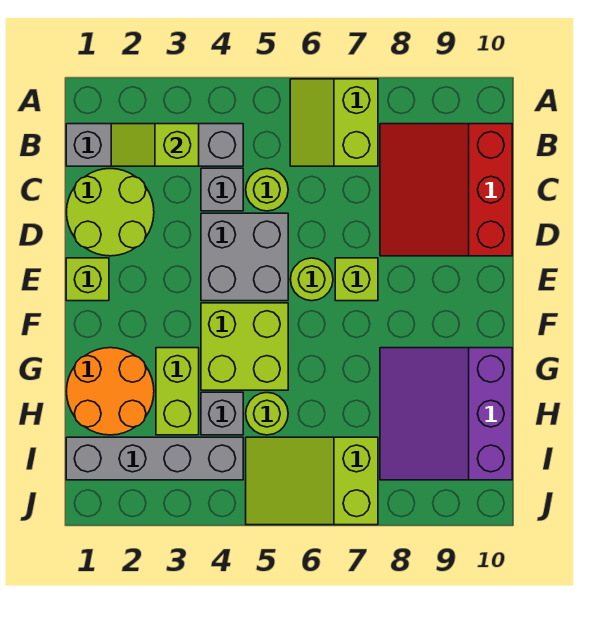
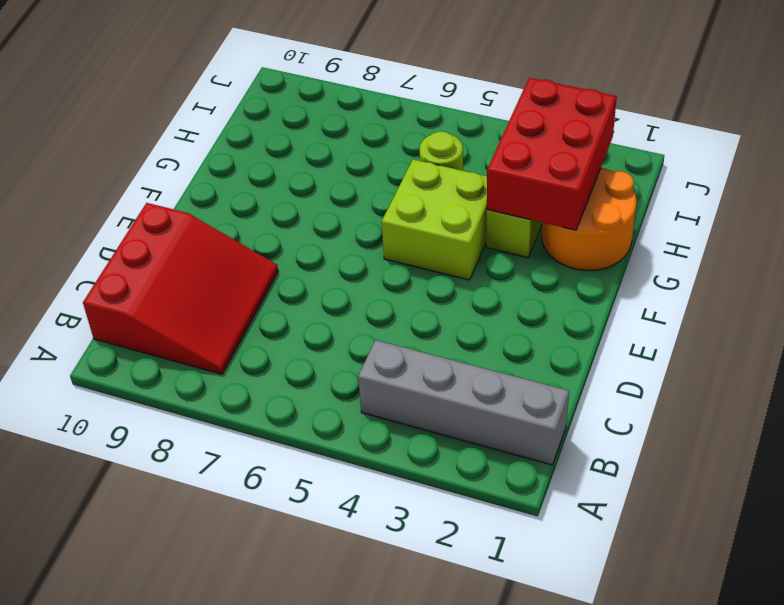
red brick G2:I3 level 2 -> none
none -> lime slope A6:B7 level 1 top 7
none -> lime round brick C1:D2 level 1
none -> grey brick C4 level 1

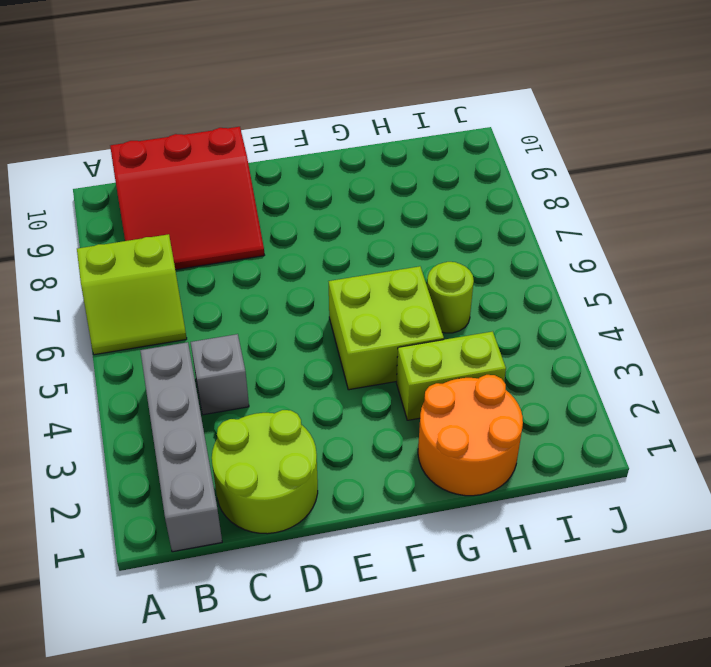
none -> lime round brick C5 level 1
none -> grey brick D4:E5 level 1
none -> lime brick E1 level 1

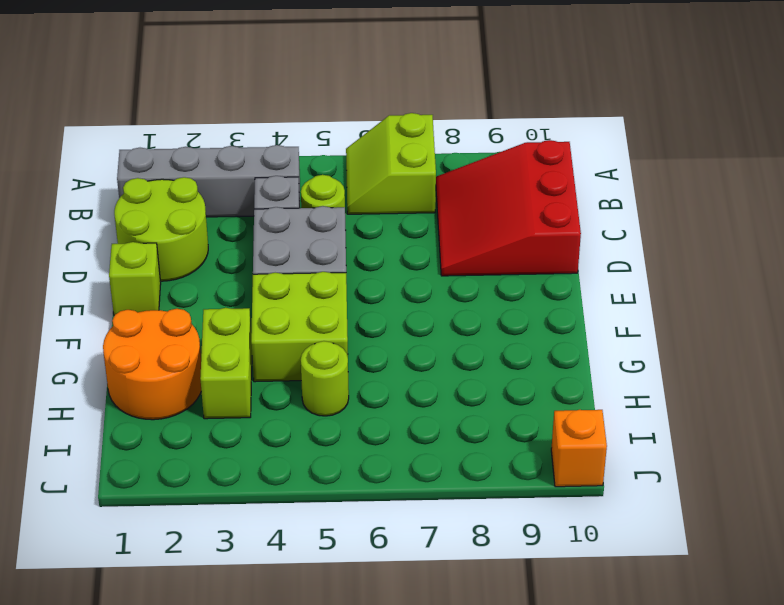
orange brick J10 level 1 -> none
none -> lime round brick E6 level 1
none -> lime brick E7 level 1
none -> purple slope G8:I10 level 1 top 10

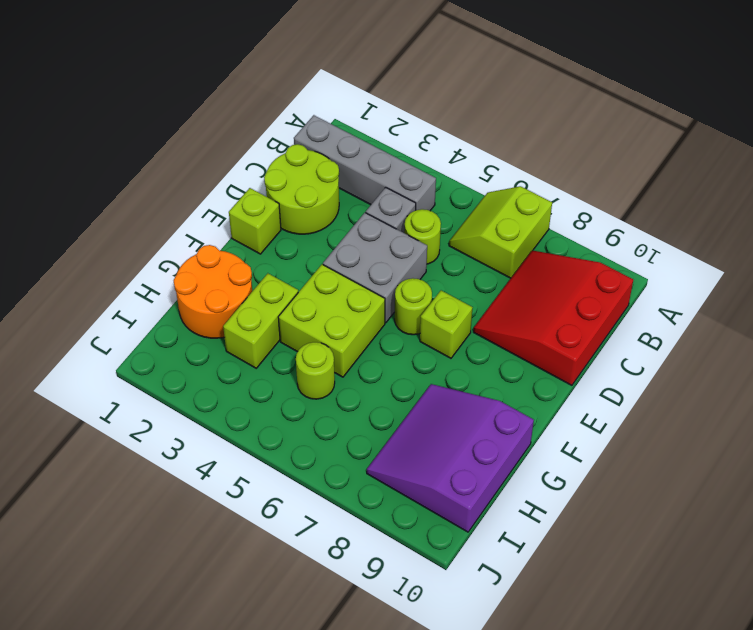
none -> grey brick H4 level 1
none -> grey brick I1:I4 level 1
none -> lime slope I5:J7 level 1 top 7

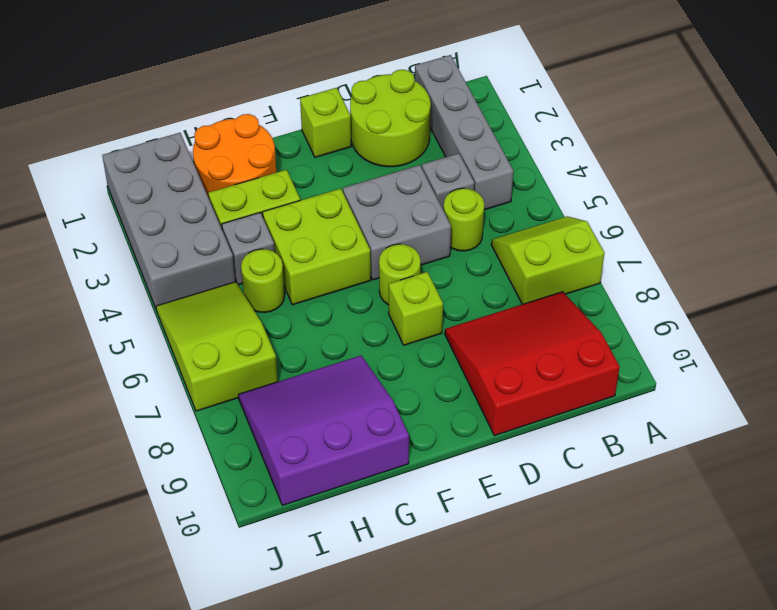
grey brick I1:J4 level 1 -> grey brick I1:I4 level 1
none -> lime slope B2:B3 level 2 top 3

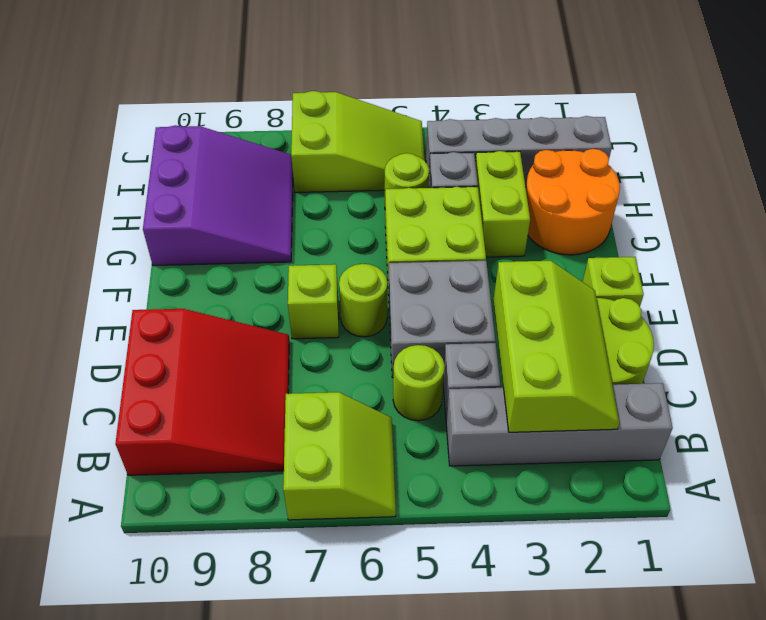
lime slope B2:D3 level 2 top 3 -> lime slope B2:B3 level 2 top 3

